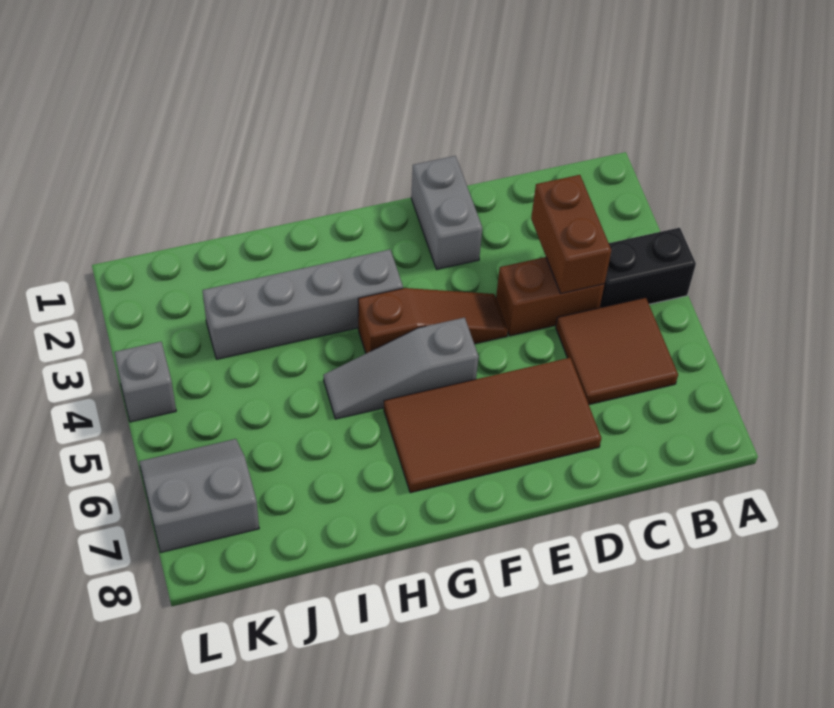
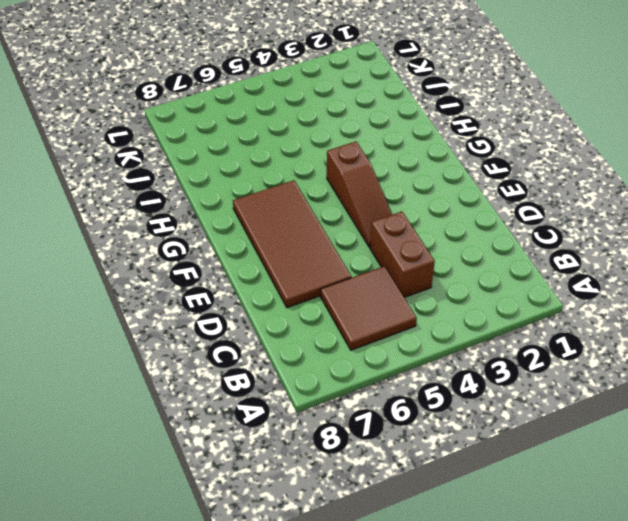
none -> black brick A4:B4 level 1
none -> grey brick E1:E2 level 1

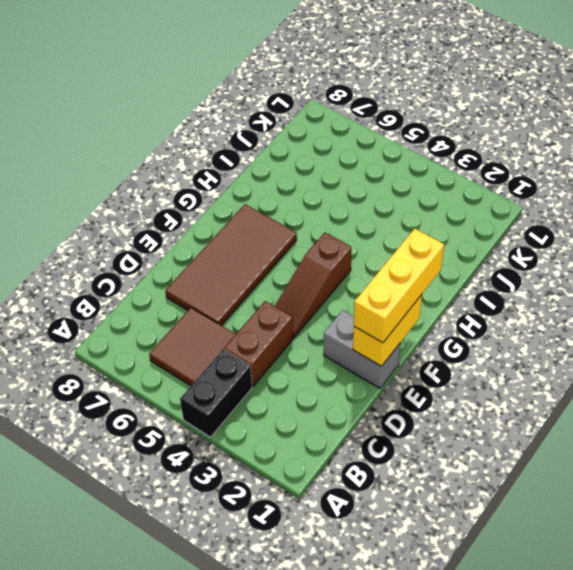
yellow brick E1:F1 level 2 -> none
yellow brick E1:G1 level 3 -> none
none -> grey slope F5:H5 level 1 top F
none -> grey brick G3:J3 level 1

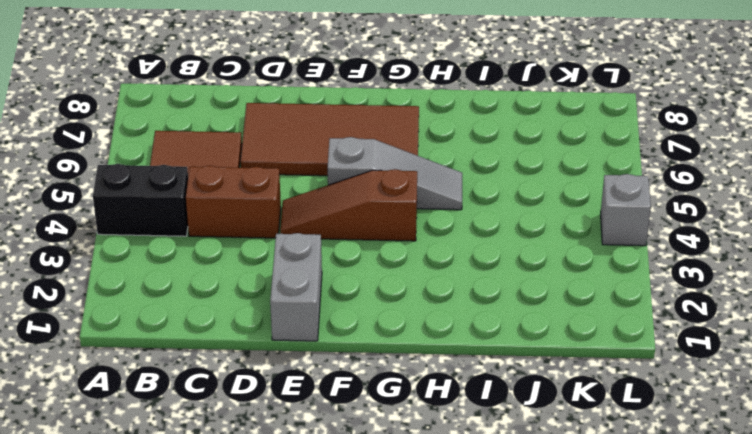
none -> grey brick G3:J3 level 1
none -> grey slope K6:L7 level 1 top 7

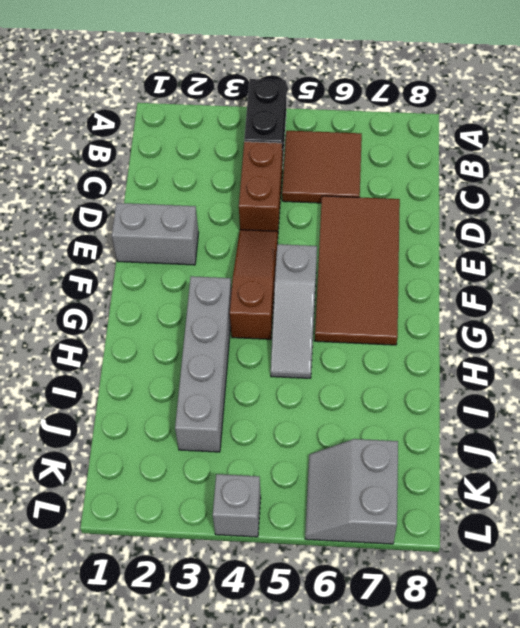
none -> brown brick C3:C4 level 2

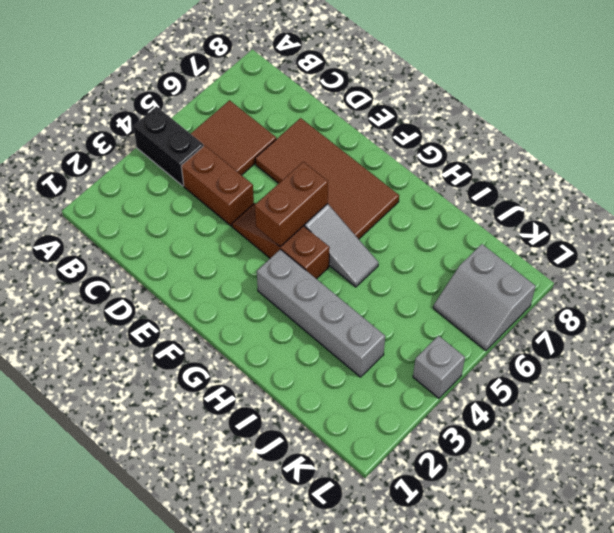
brown brick F4:F5 level 2 -> brown brick C3:C4 level 2
none -> grey brick E1:E2 level 1

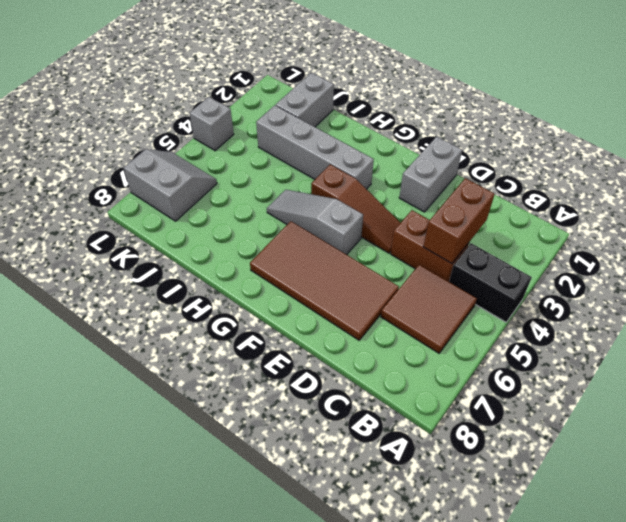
grey brick J1:J2 level 1 -> none

